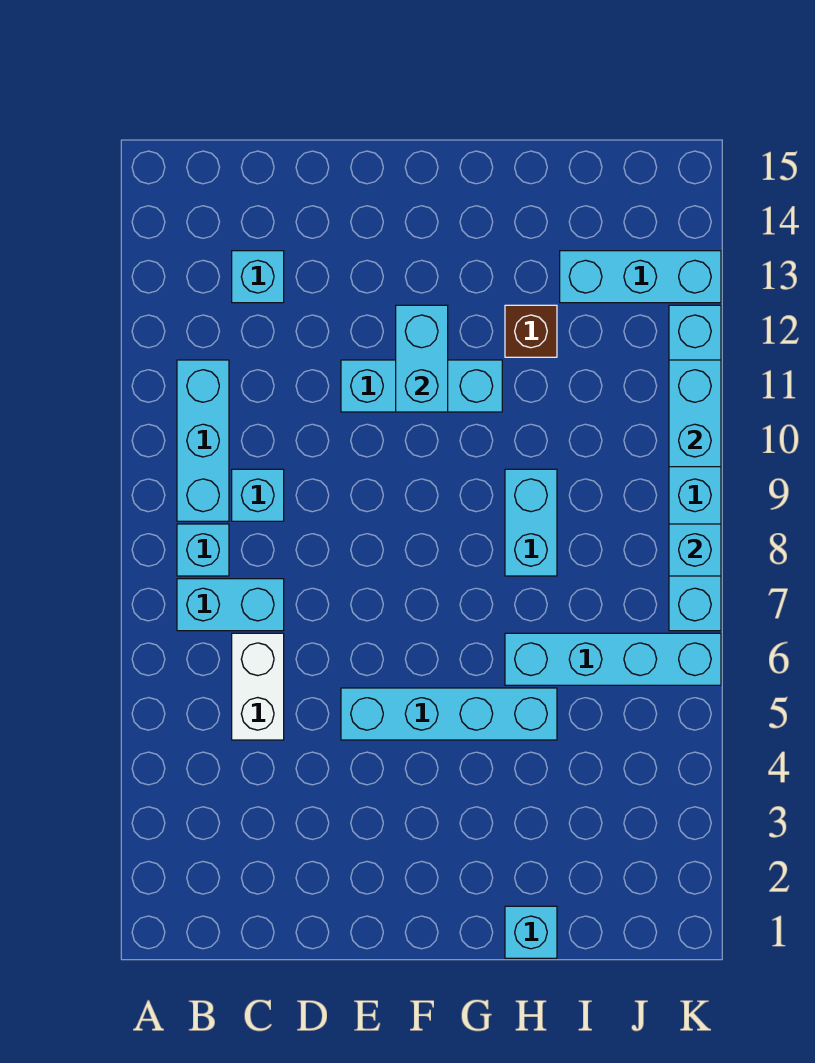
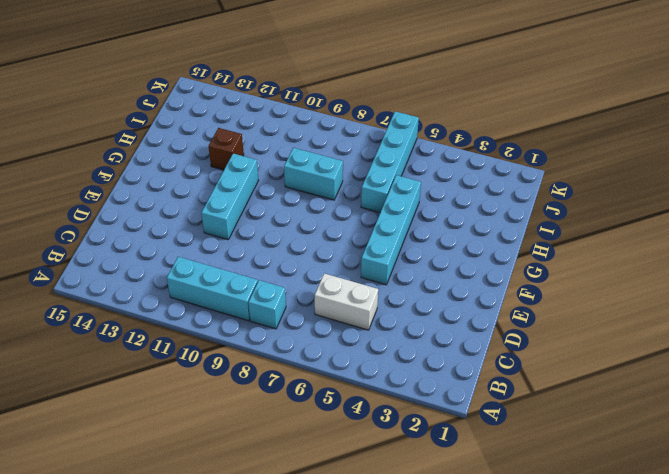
none -> cyan brick B7:C7 level 1
none -> cyan brick C9 level 1
none -> cyan brick C13 level 1

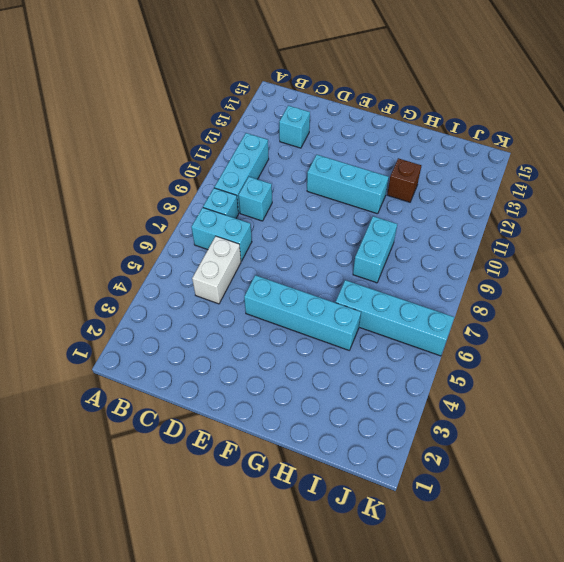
none -> cyan brick H1 level 1
none -> cyan brick I13:K13 level 1
none -> cyan brick K7:K12 level 1

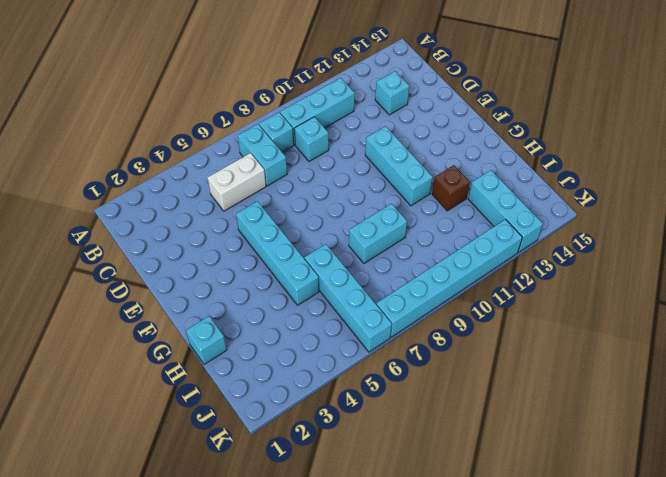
none -> cyan brick F11:F12 level 2
none -> cyan brick K8 level 2
none -> cyan brick K10:K11 level 2

